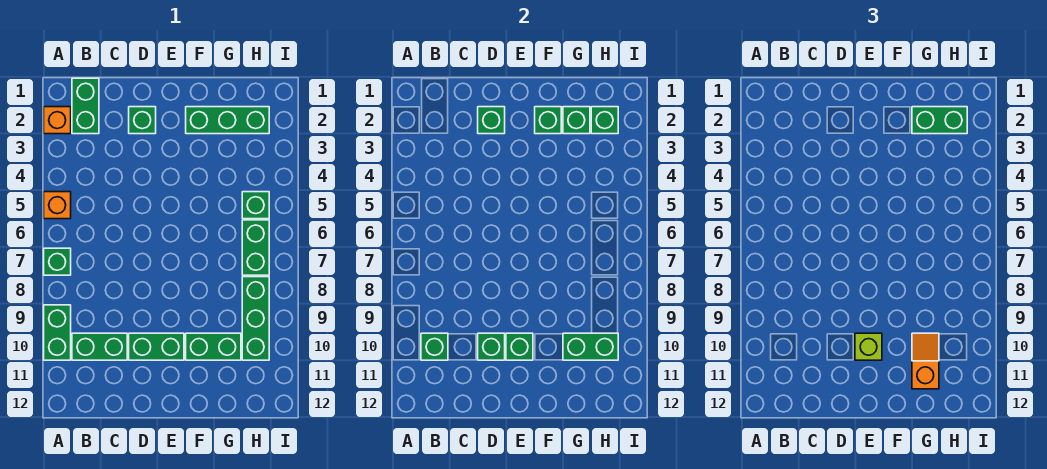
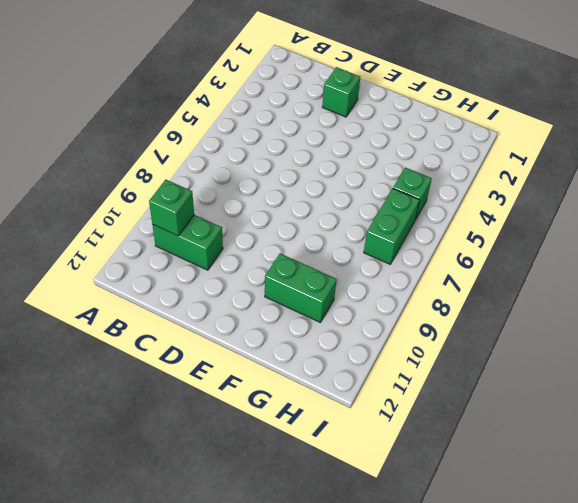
none -> orange brick A2 level 1
none -> orange brick A5 level 1
none -> green brick A7 level 1

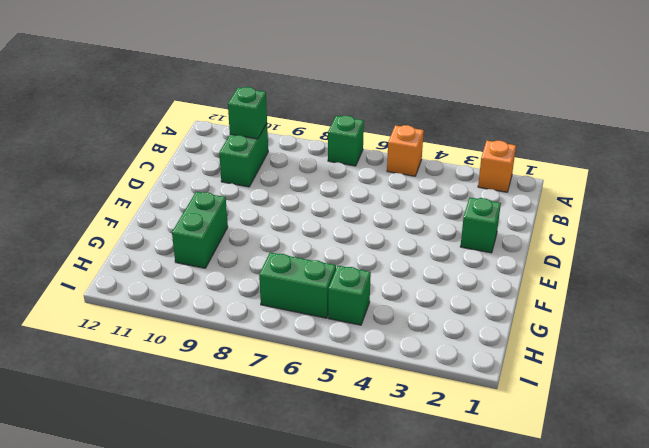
none -> green brick A9:A10 level 1
none -> green brick B1:B2 level 1
none -> green brick D10:E10 level 1

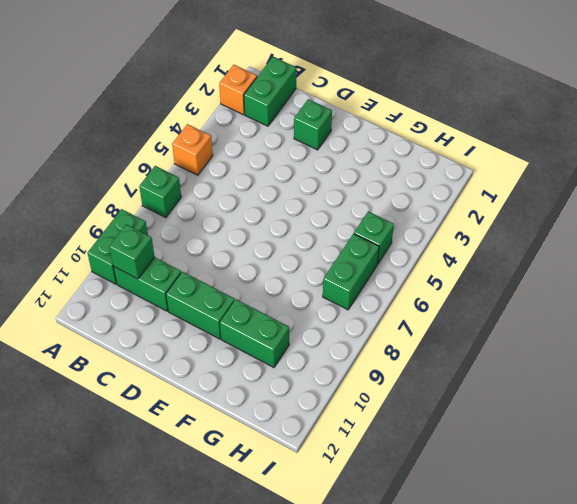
none -> green brick F2:H2 level 1
none -> green brick H8:H10 level 1
none -> green brick D2 level 2

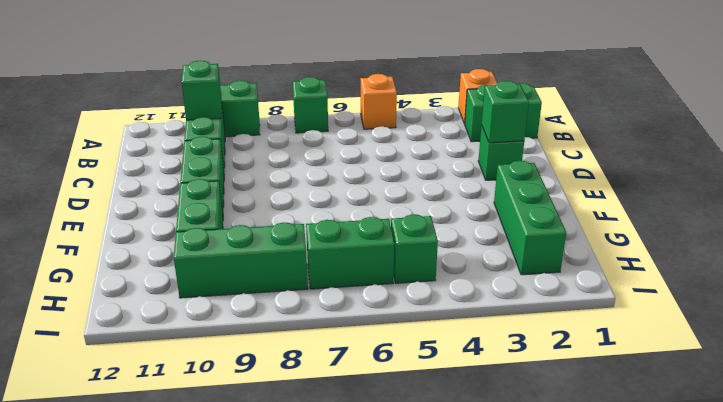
none -> green brick D10 level 2
none -> green brick E10 level 2
none -> green brick F2 level 2

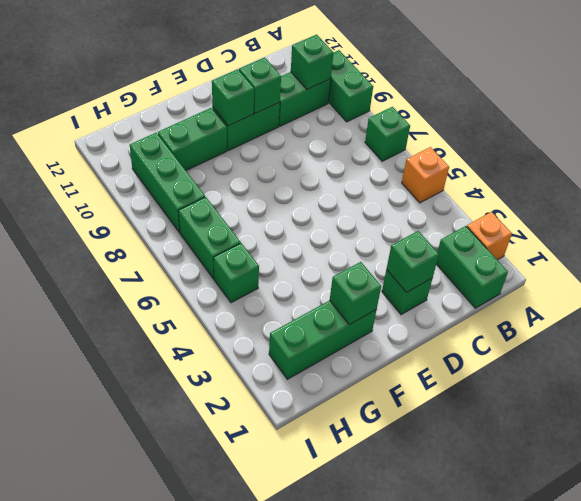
none -> green brick G2 level 2
none -> green brick G10:H10 level 2
none -> green brick H2 level 2

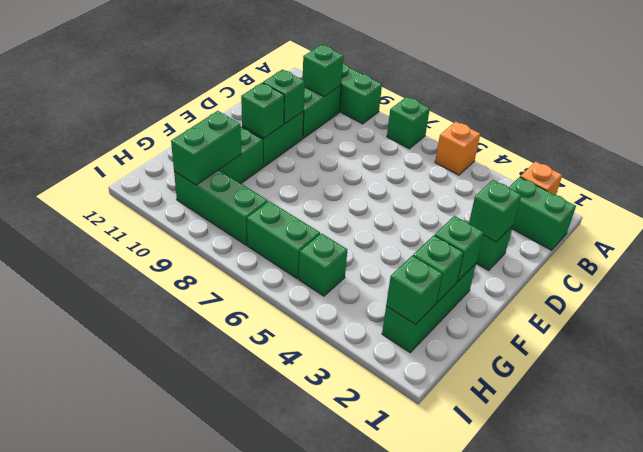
none -> lime brick E10 level 3
none -> green brick G2:H2 level 3
none -> orange slope G10:G11 level 3 top 11

